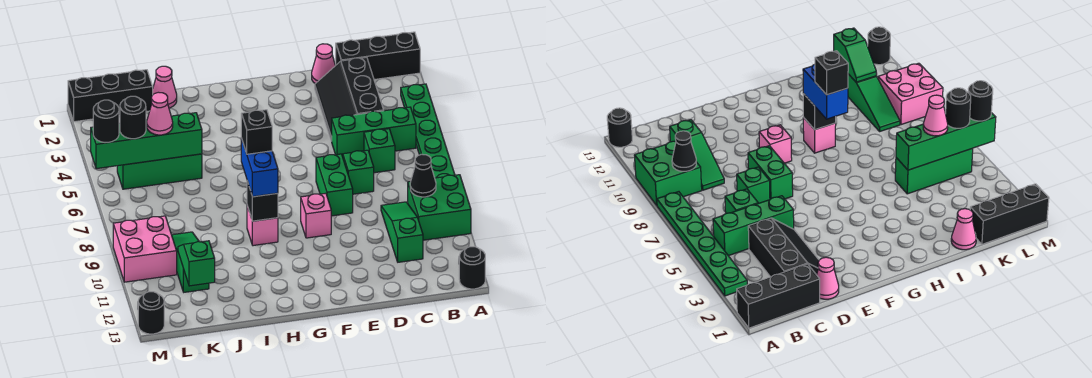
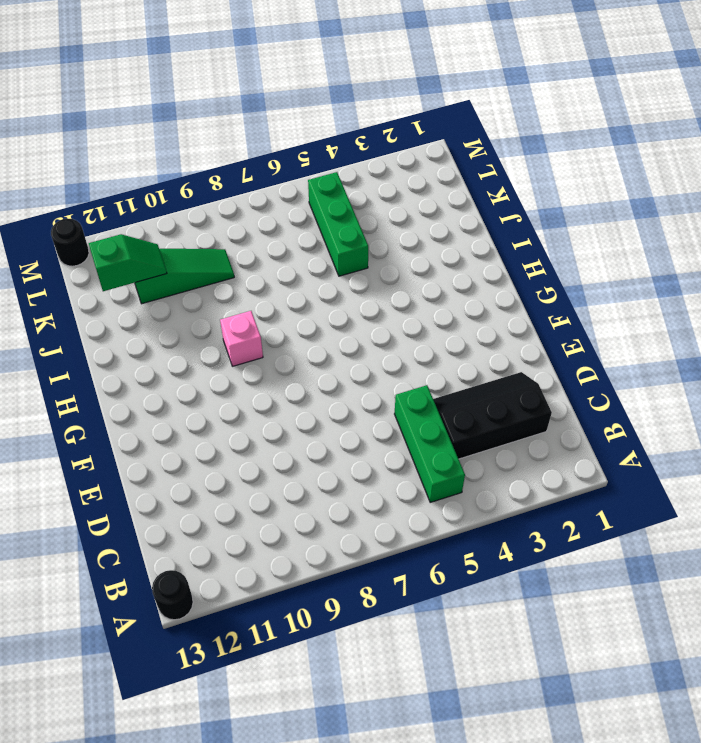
none -> black brick A1:C1 level 1
none -> green plate A3:A8 level 1
none -> green brick A9:B10 level 1

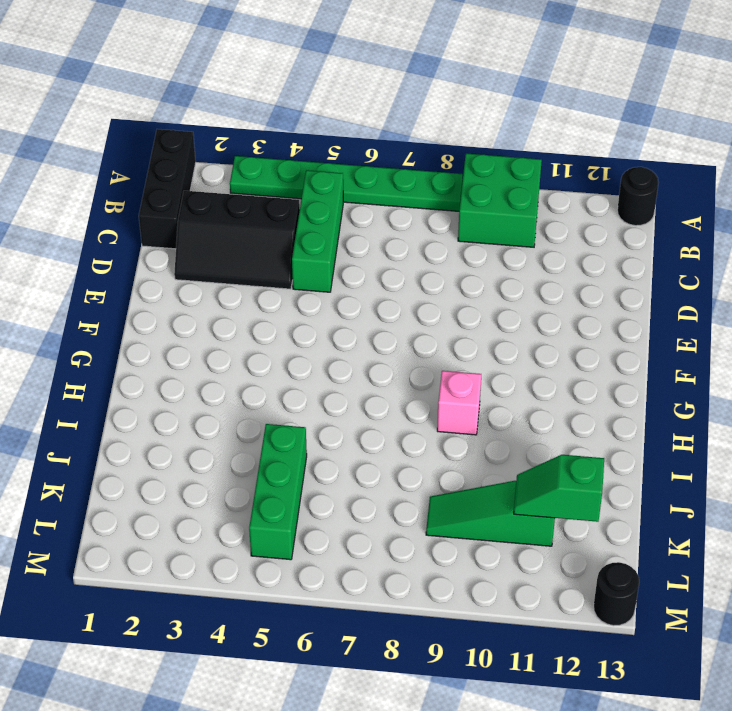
none -> green brick C6 level 1
none -> green slope C9:C11 level 1 top 11
none -> pink cone D1 level 1

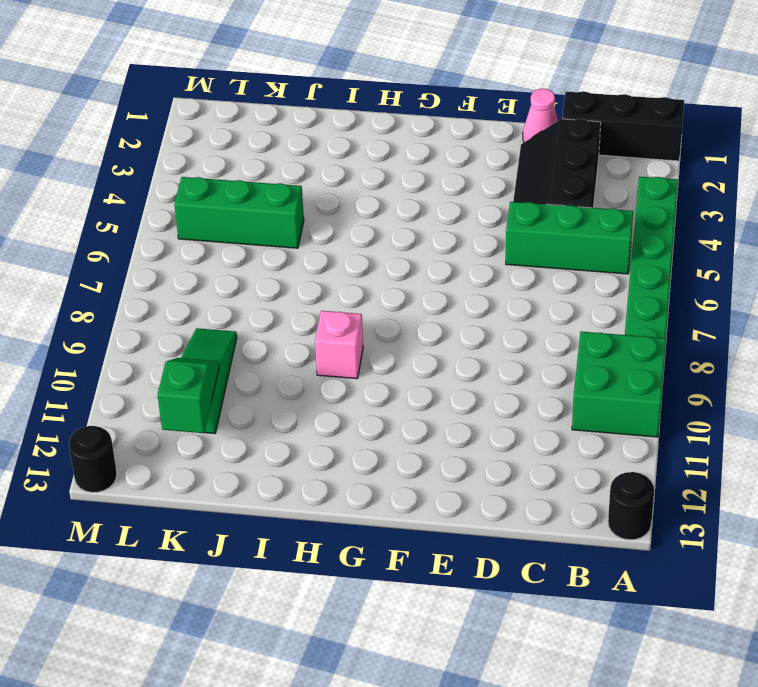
none -> green brick C6 level 1
none -> green slope C9:C11 level 1 top 11
none -> green brick D7 level 1

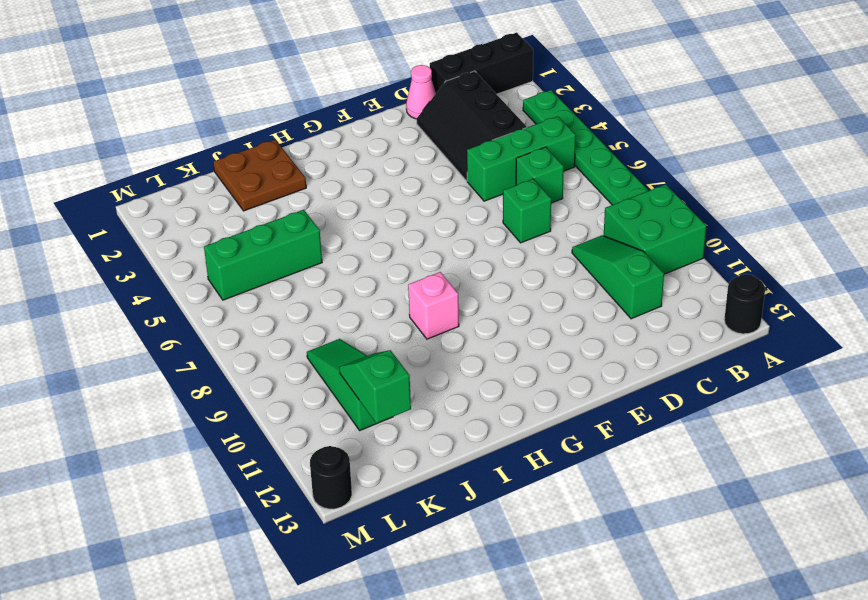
brown plate I1:J2 level 1 -> pink cone J1 level 1
none -> green brick E7:E8 level 1
none -> pink brick F9 level 1
none -> black brick K1:M1 level 1

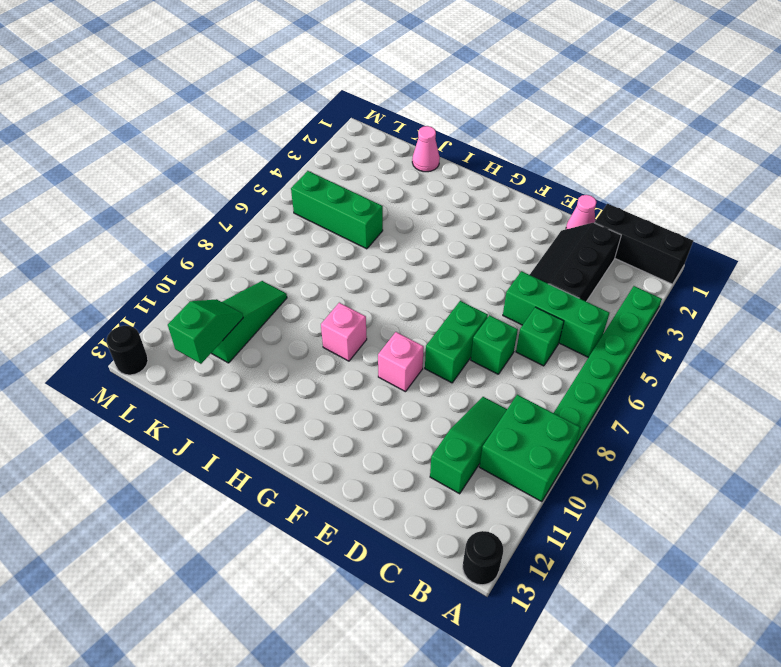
none -> black brick K1:M1 level 1
none -> pink brick L9:M10 level 1
none -> black cone B9 level 2

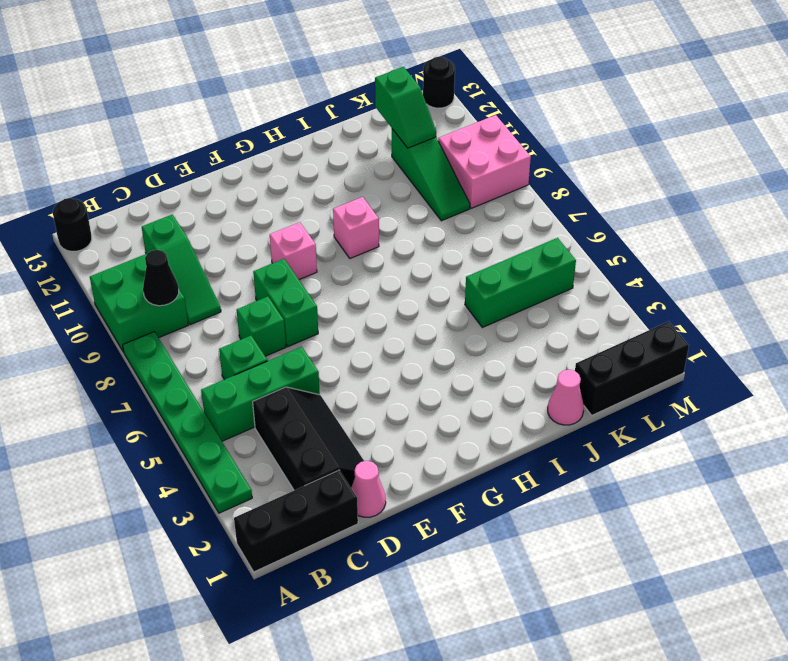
none -> black brick H9 level 2
none -> green brick J5:M5 level 2
none -> blue brick H8:H9 level 3

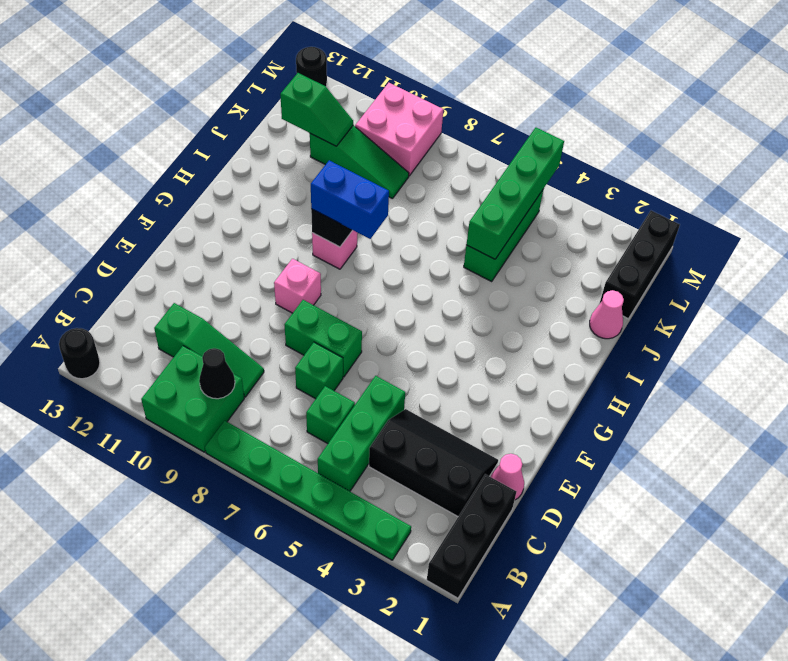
none -> pink cone K5 level 3
none -> black round brick L5 level 3
none -> black round brick M5 level 3

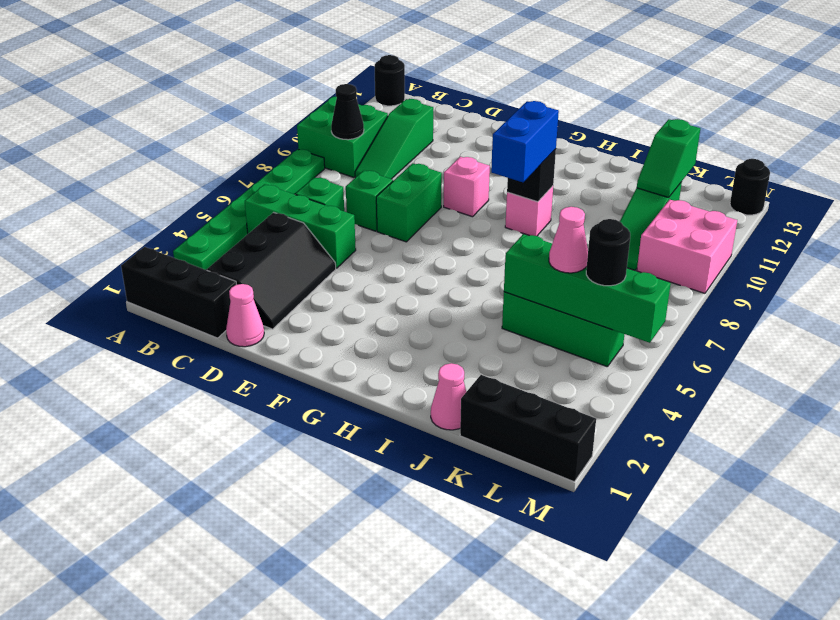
none -> black round brick M5 level 3
none -> black brick H8 level 4

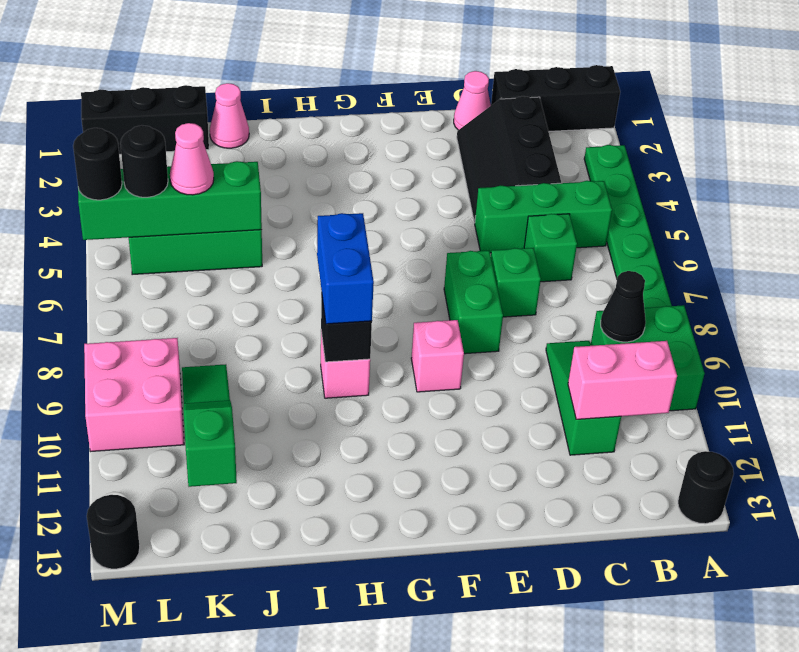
pink brick B11:C11 level 2 -> none
none -> black brick H8 level 4

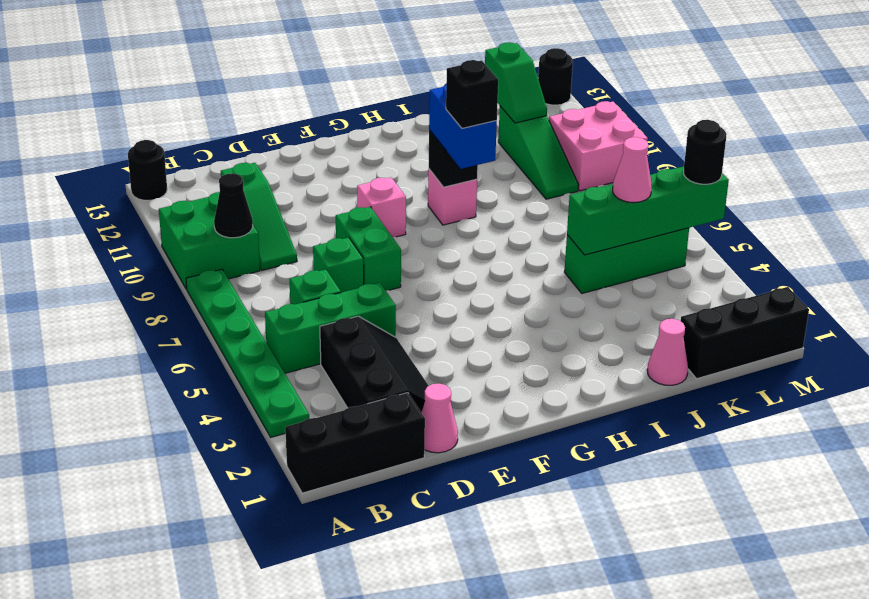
none -> black round brick L5 level 3

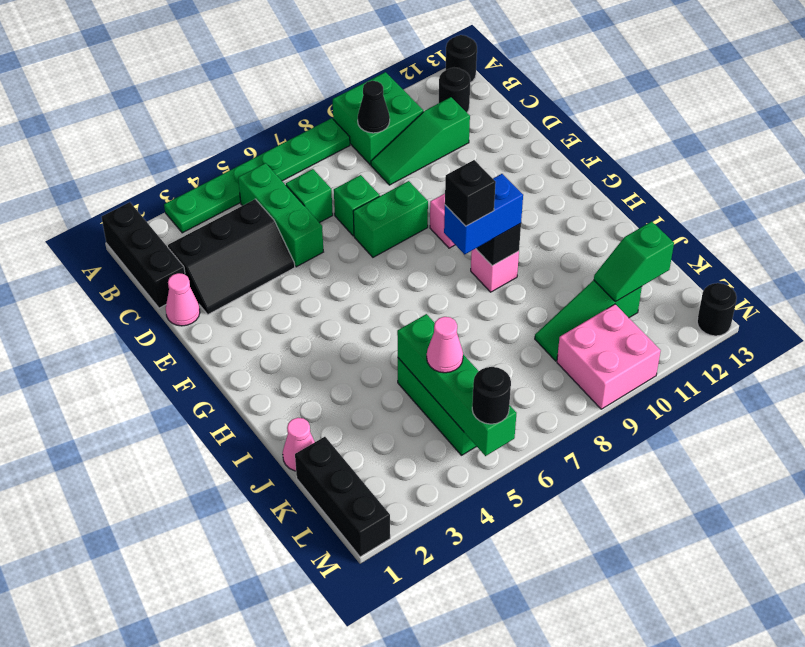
black round brick B12 level 1 -> black round brick L5 level 3

